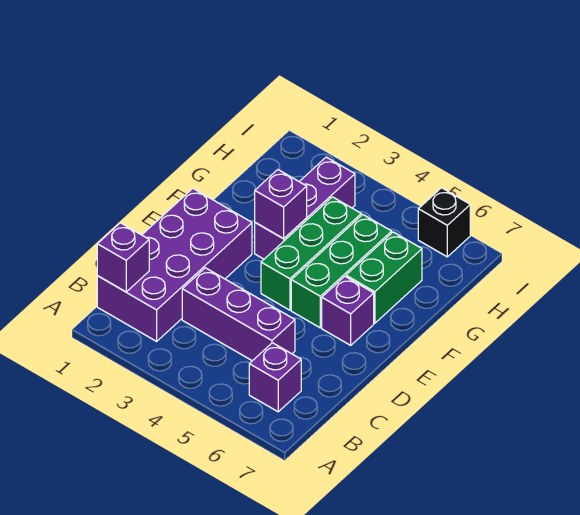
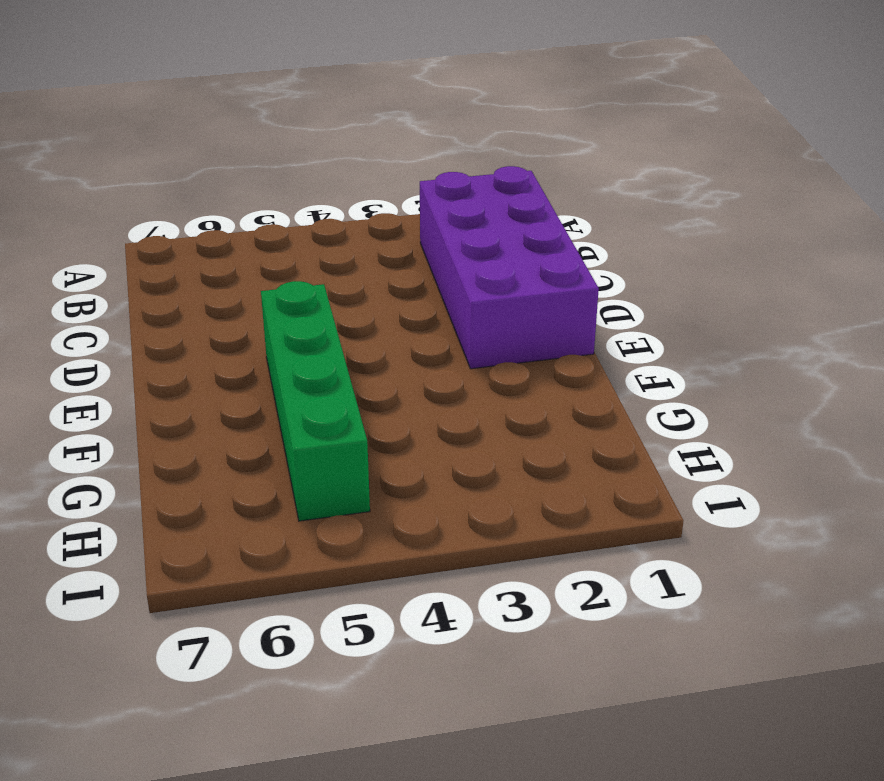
green brick E5:H5 level 1 -> green brick E5:G5 level 1
none -> purple brick B6 level 1
none -> purple brick C3:C5 level 1

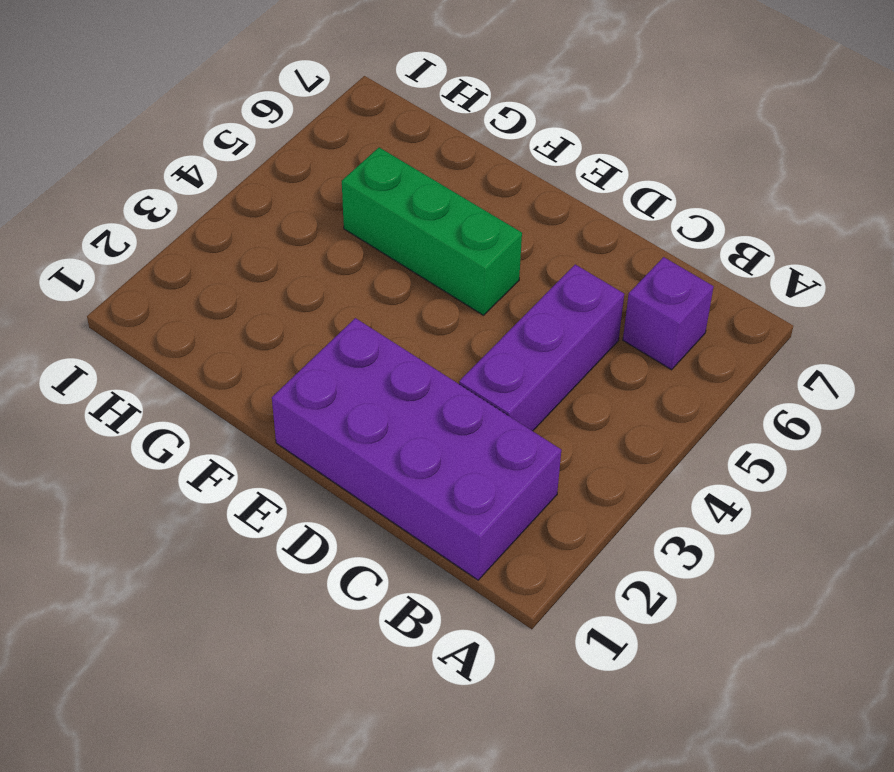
none -> green brick E4:G4 level 1
none -> purple brick E6 level 1

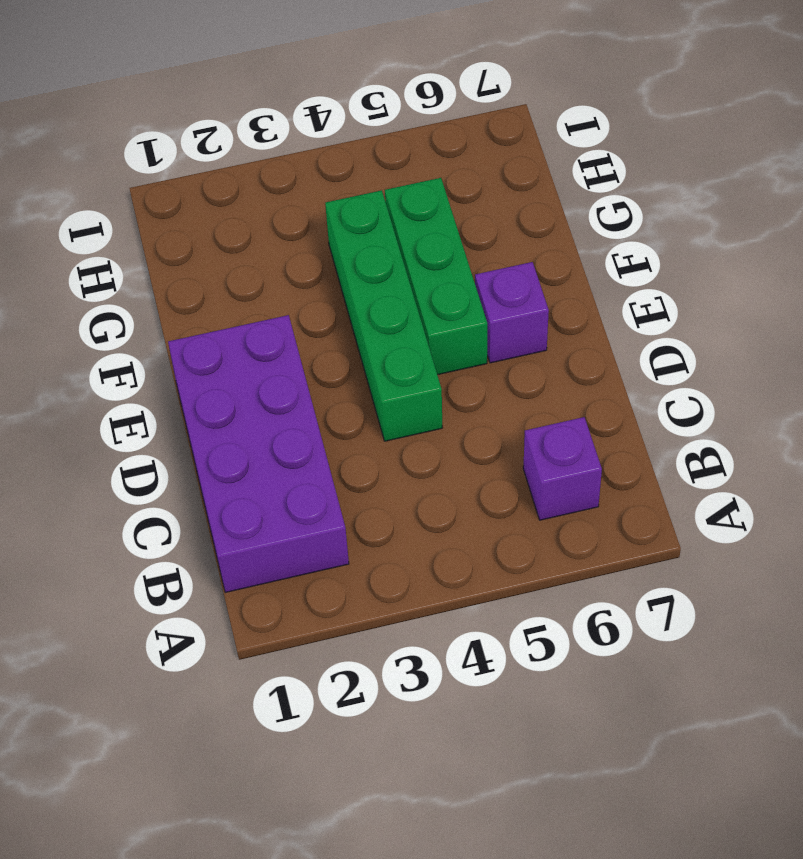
green brick D4:G4 level 1 -> green brick E4:G4 level 1
none -> purple brick C3:C5 level 1
none -> purple brick F3:H3 level 1

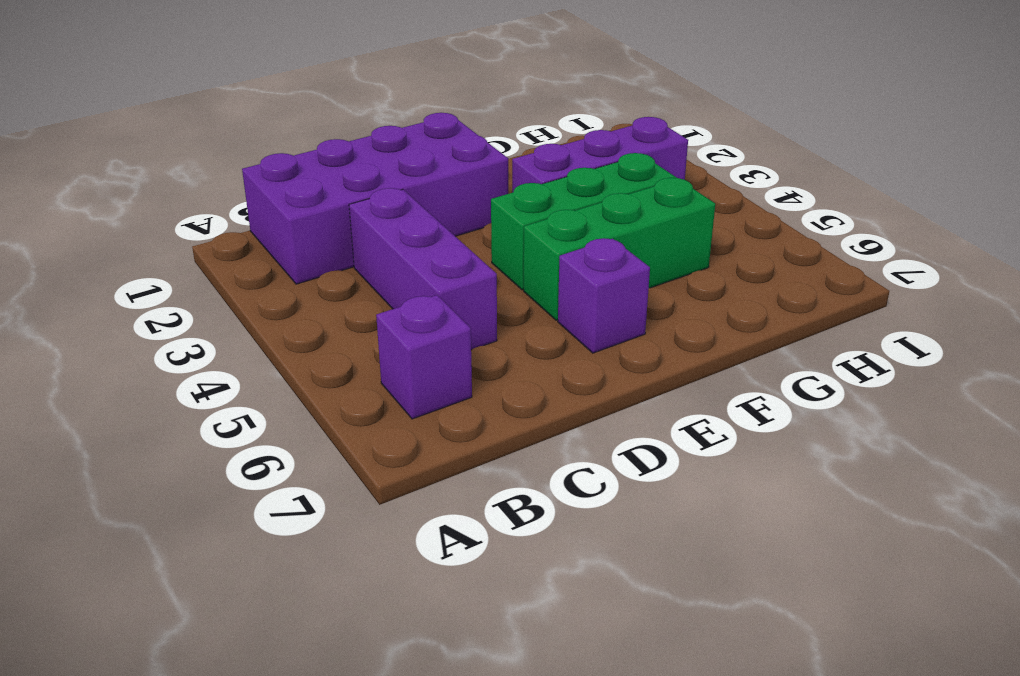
none -> green brick F6:G6 level 1
none -> black brick I6 level 1

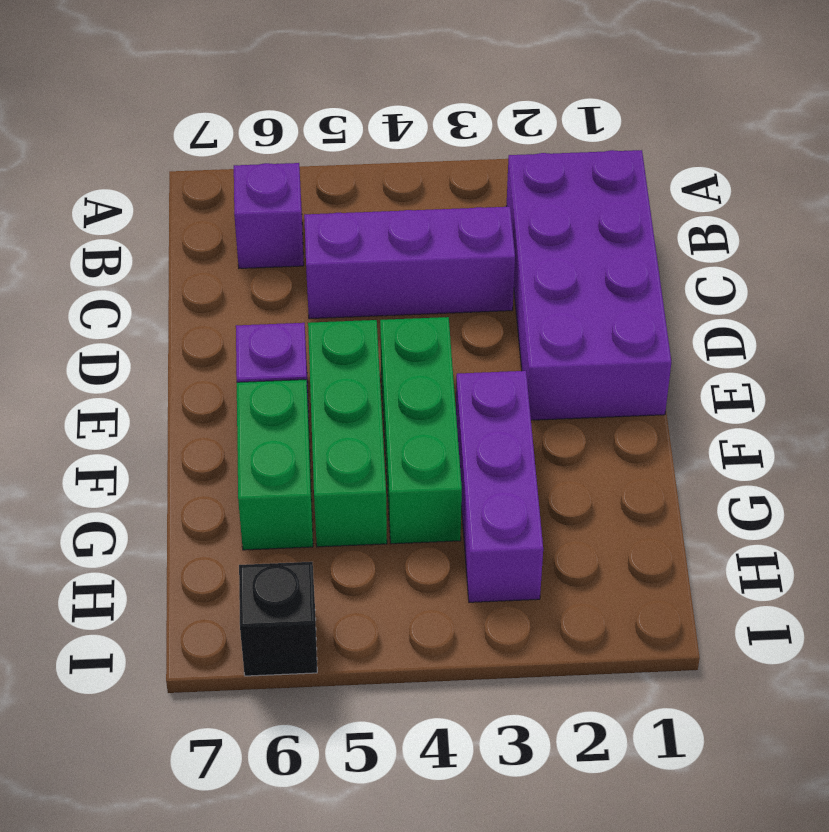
none -> purple brick B1 level 2
none -> purple brick F3 level 2

